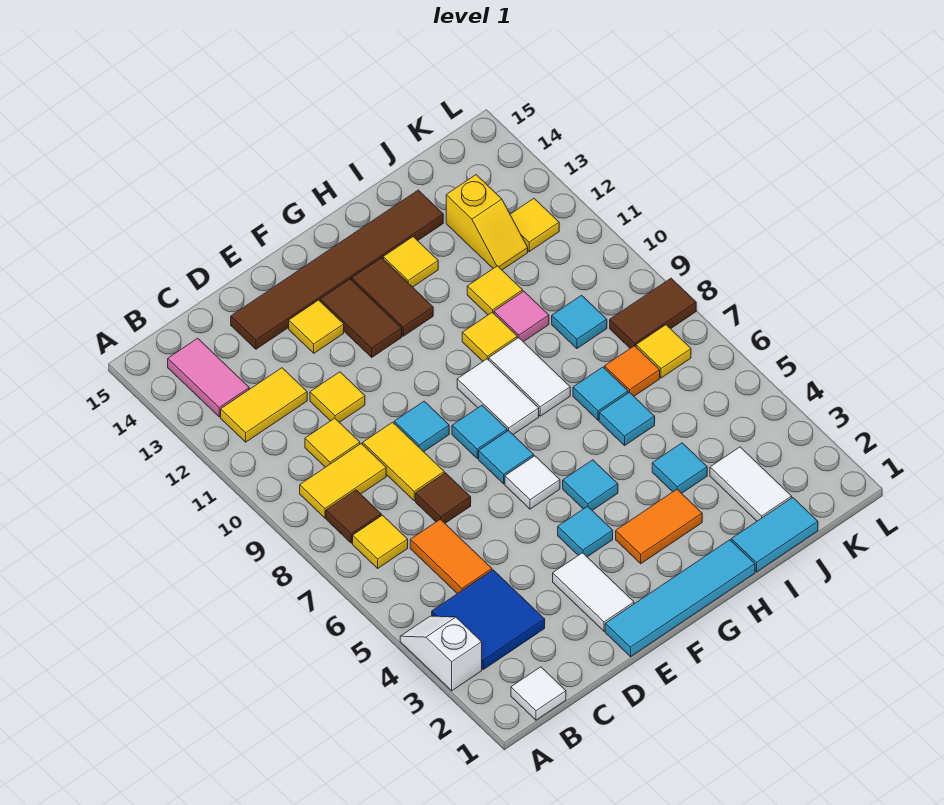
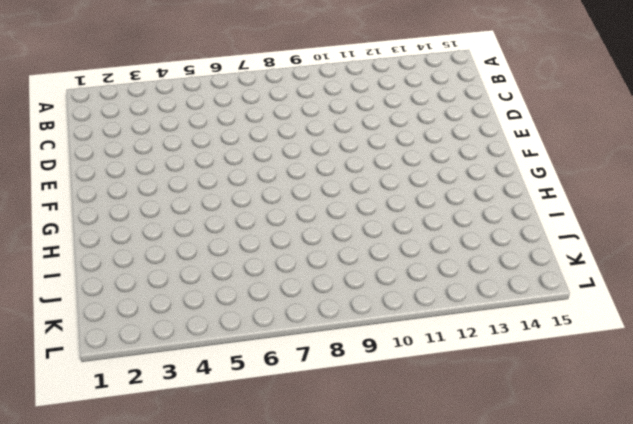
none -> white slope A3:A4 level 1 top 3
none -> white tile B1 level 1
none -> blue tile B3:C4 level 1
none -> yellow tile B7 level 1

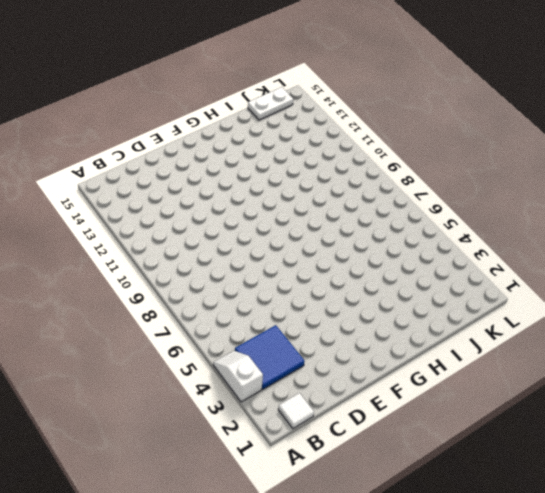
white plate J15:K15 level 1 -> none
none -> yellow tile B7 level 1
none -> brown tile B8 level 1
none -> yellow tile B9:C9 level 1
none -> yellow tile B12:C12 level 1

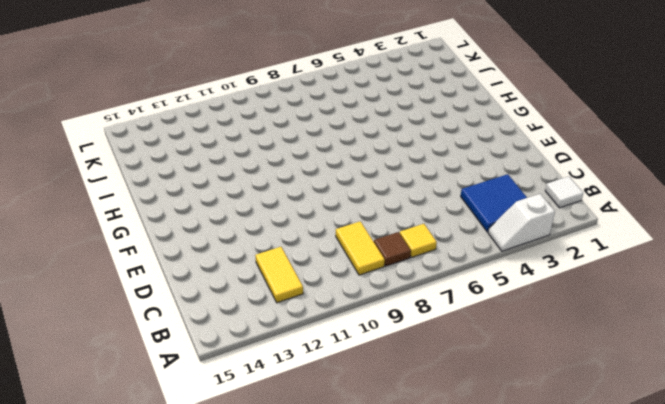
none -> pink tile B13:B14 level 1
none -> orange tile C5:C6 level 1
none -> yellow tile C10 level 1
none -> brown tile D7 level 1

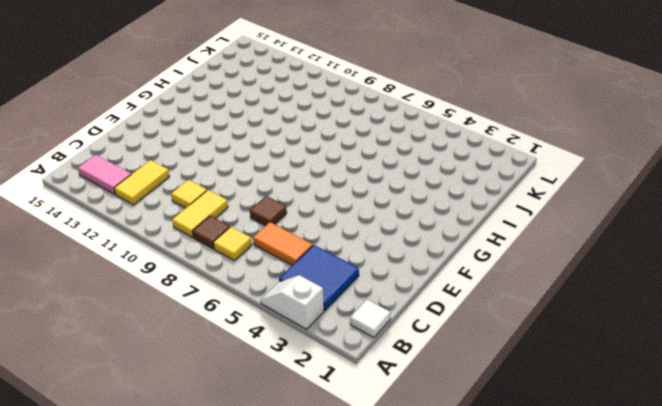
none -> yellow tile D8:D9 level 1
none -> yellow tile D11 level 1
none -> brown tile D14:I14 level 1
none -> cyan tile E1:H1 level 1

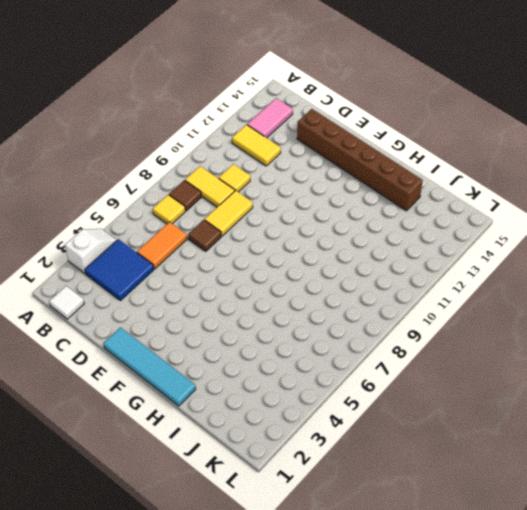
brown brick D14:I14 level 1 -> brown tile D14:I14 level 1
none -> yellow tile D11 level 1
none -> white tile E2:E3 level 1
none -> cyan tile E9 level 1
none -> yellow tile E13 level 1

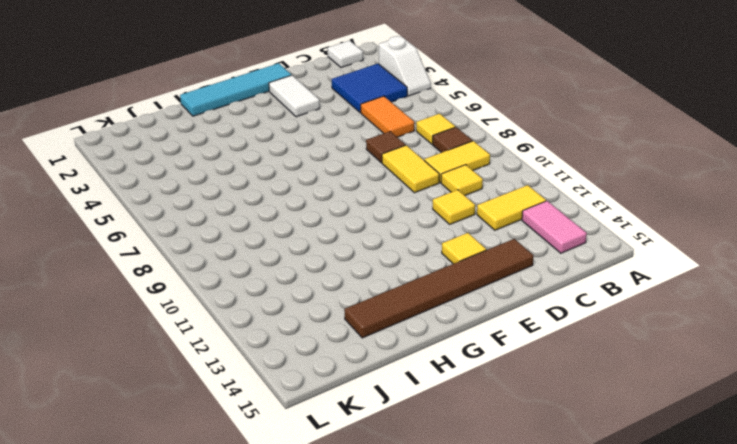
none -> cyan tile E9 level 1
none -> cyan tile F4 level 1
none -> white tile F6 level 1
none -> cyan tile F7 level 1

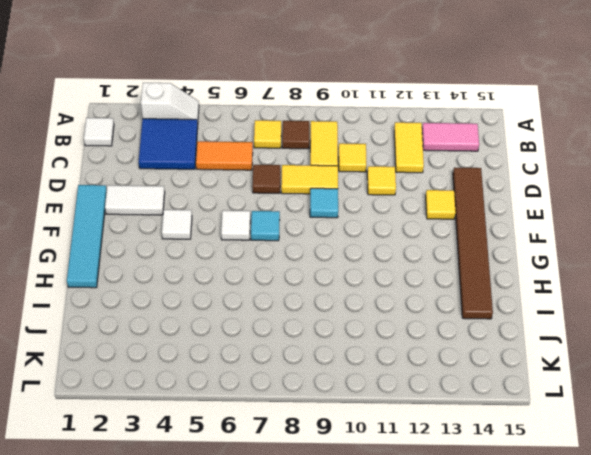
white tile F4 level 1 -> cyan tile F4 level 1
none -> cyan tile F8 level 1
none -> brown tile F12:F13 level 1
none -> orange tile G3:H3 level 1
none -> cyan tile G5 level 1

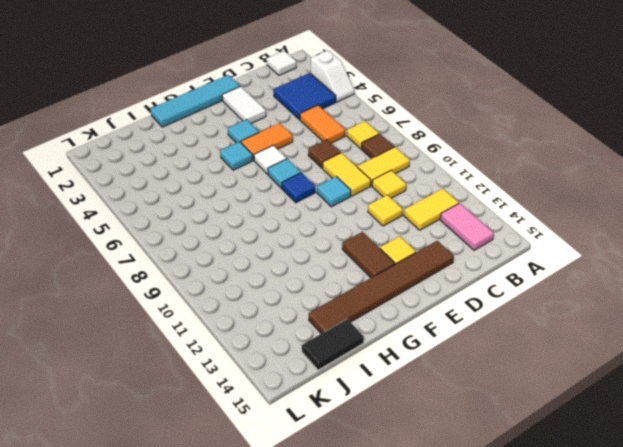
orange tile E5:F5 level 1 -> orange tile G3:H3 level 1
blue tile F8 level 1 -> cyan tile F8 level 1
black tile I15:J15 level 1 -> none
none -> white tile G8:G9 level 1
none -> brown tile G12:G13 level 1
none -> white tile H8:H9 level 1
none -> yellow tile H10 level 1

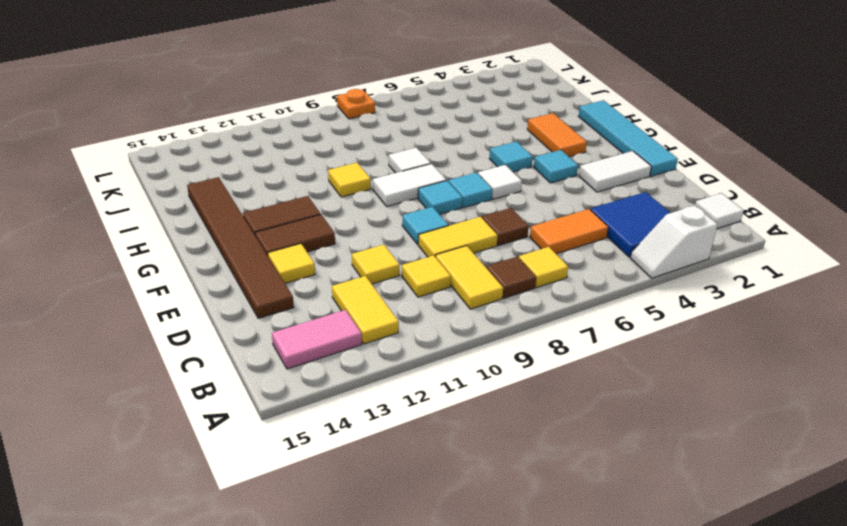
white tile H8 level 1 -> white tile H8:H9 level 1
orange plate L8 level 1 -> brown tile K8:L8 level 1
none -> yellow tile H13 level 1
none -> cyan tile I1:J1 level 1
none -> cyan tile I4 level 1
none -> cyan tile I6 level 1

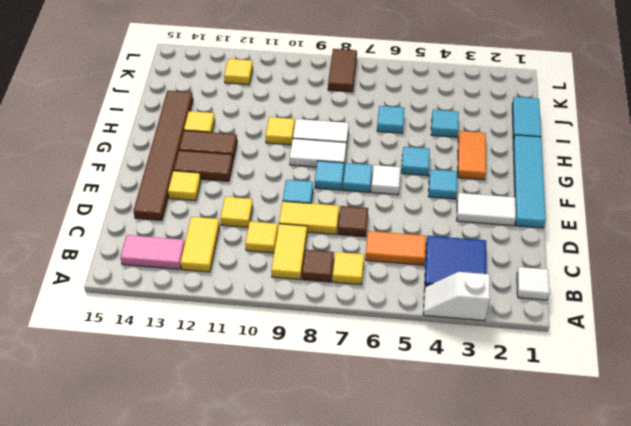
none -> cyan tile I7 level 1
none -> pink tile I10 level 1
none -> yellow tile I11 level 1
none -> white tile J2:J3 level 1

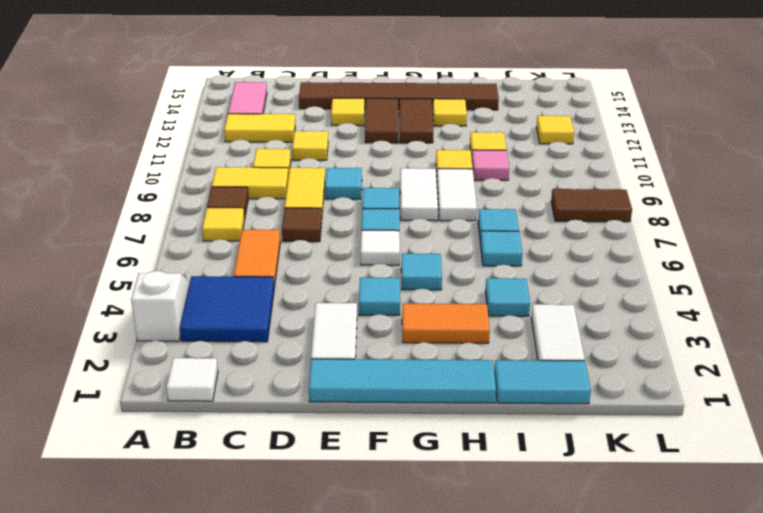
none -> orange tile J7 level 1
none -> cyan tile J9 level 1
none -> yellow slope J12:J13 level 1 top 13
none -> yellow tile K7 level 1

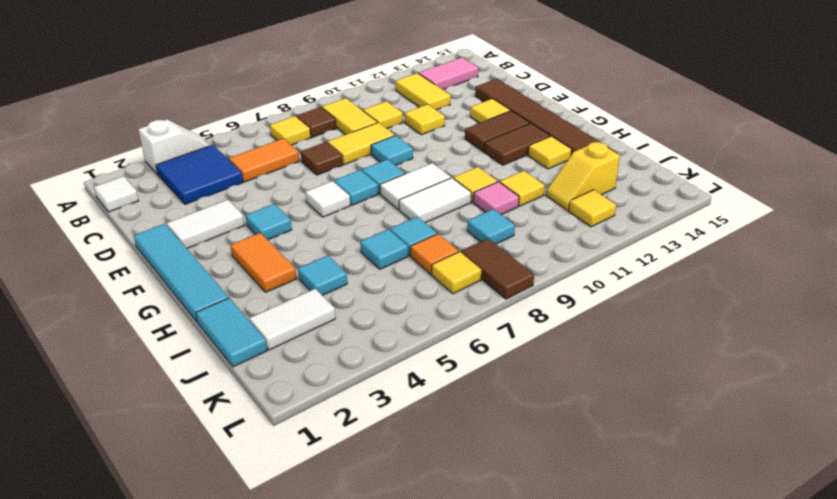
none -> cyan tile G5 level 1

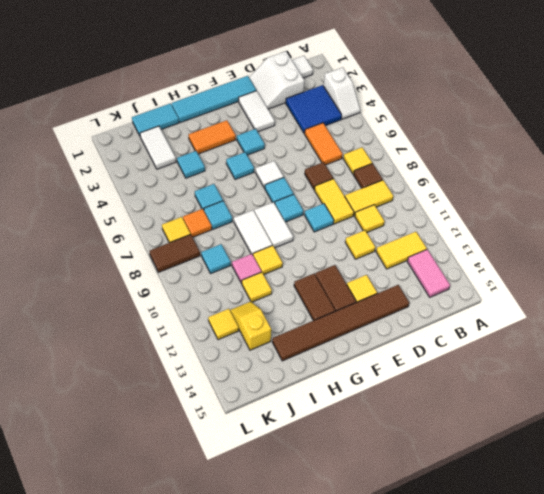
white slope C1:D2 level 1 top C -> none
none -> yellow tile H13 level 1

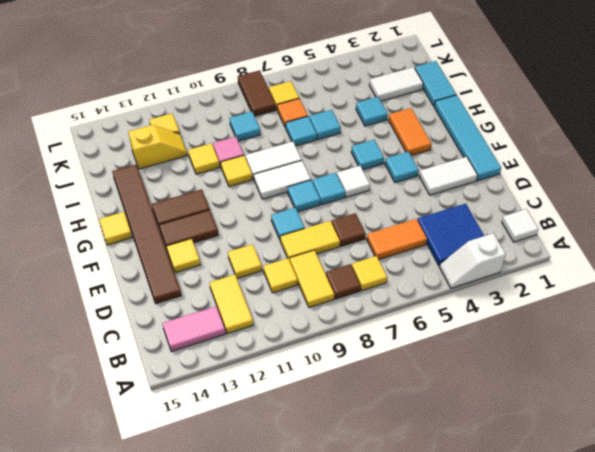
yellow tile G15 level 1 -> yellow tile H13 level 1

